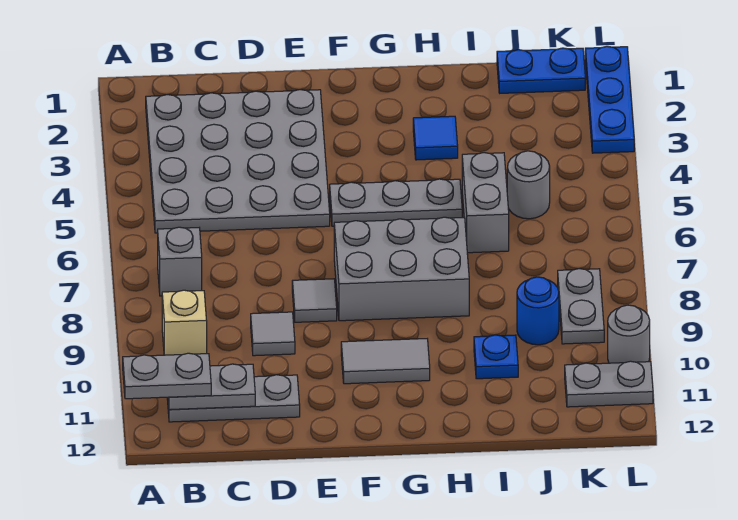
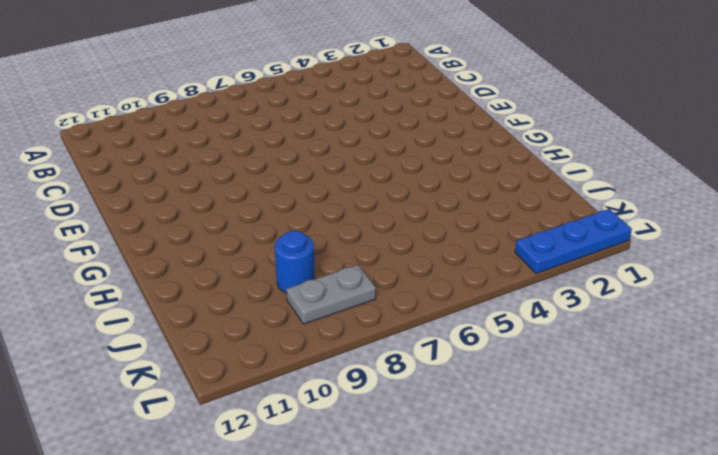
none -> grey plate B2:E5 level 1
none -> grey brick B7 level 1
none -> tan brick B9 level 1

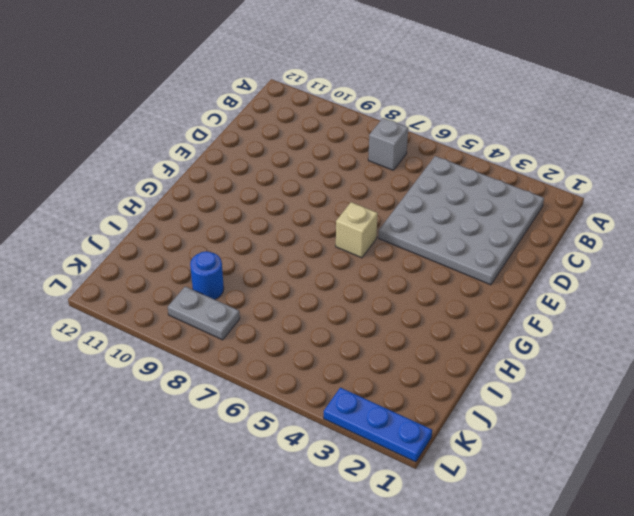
tan brick F6 level 1 -> tan brick B9 level 1
none -> grey plate B11:D11 level 1
none -> grey tile D9 level 1
none -> grey tile E8 level 1

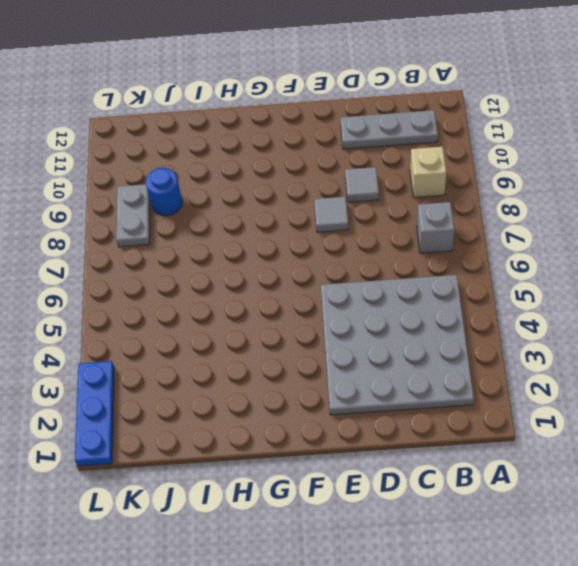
none -> grey plate F5:H5 level 1
none -> grey brick F7:H8 level 1
none -> grey tile F10:G10 level 1

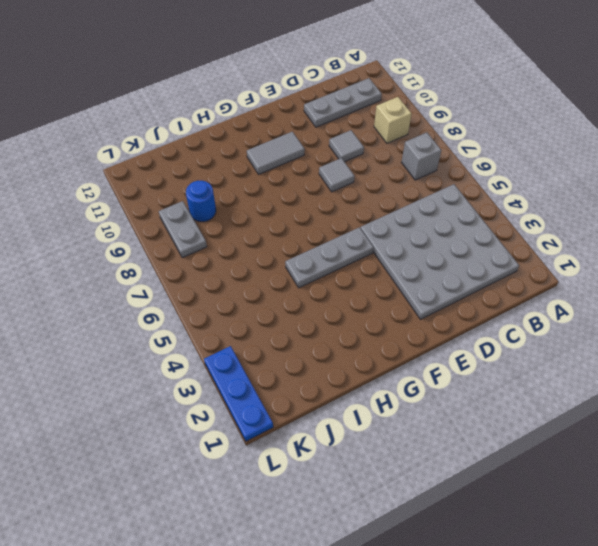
none -> grey brick F7:H8 level 1
none -> blue tile H3 level 1
none -> grey brick I5:I6 level 1

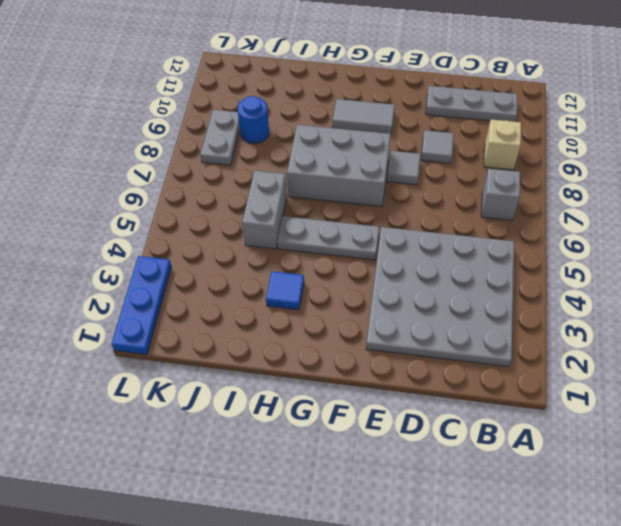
none -> blue plate I10 level 1
none -> blue plate J1:K1 level 1
none -> grey round brick J5 level 1

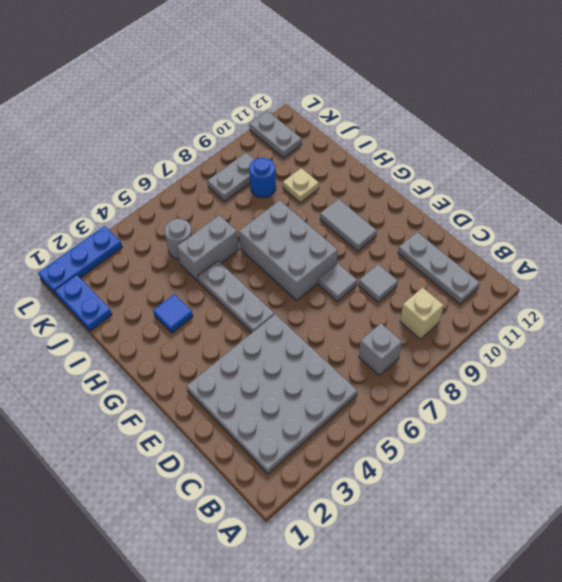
tan plate I10 level 1 -> blue plate I10 level 1
none -> grey round brick L10 level 1
none -> grey plate B11:C11 level 2
none -> grey plate A11:B11 level 3

